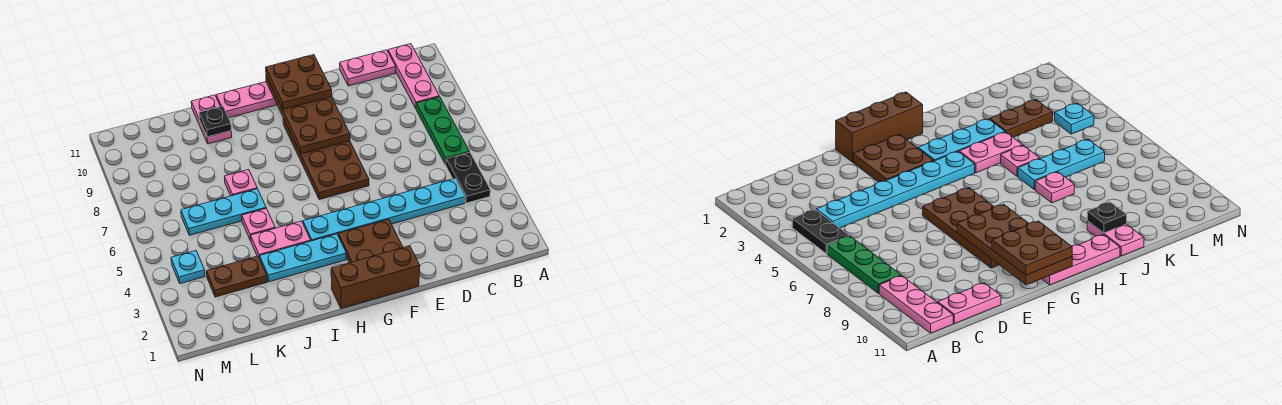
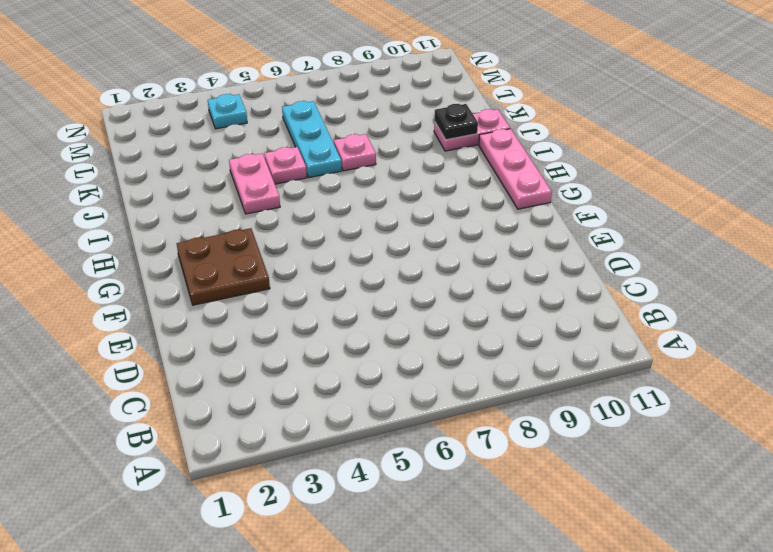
none -> black plate B4:B5 level 1
none -> green plate B6:B8 level 1
none -> pink plate B9:B11 level 1

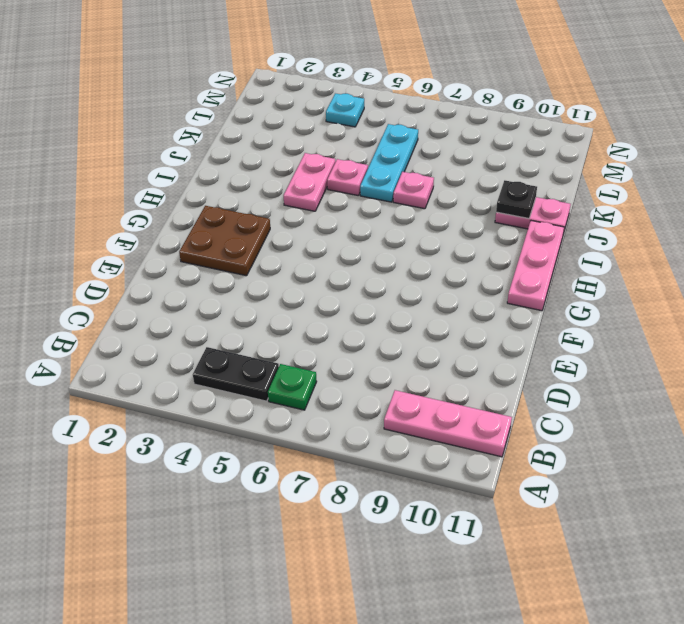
green plate B6 level 1 -> green plate B6:B8 level 1
none -> cyan plate C4:H4 level 1
none -> pink plate C11:D11 level 1
none -> brown brick F1:H1 level 1

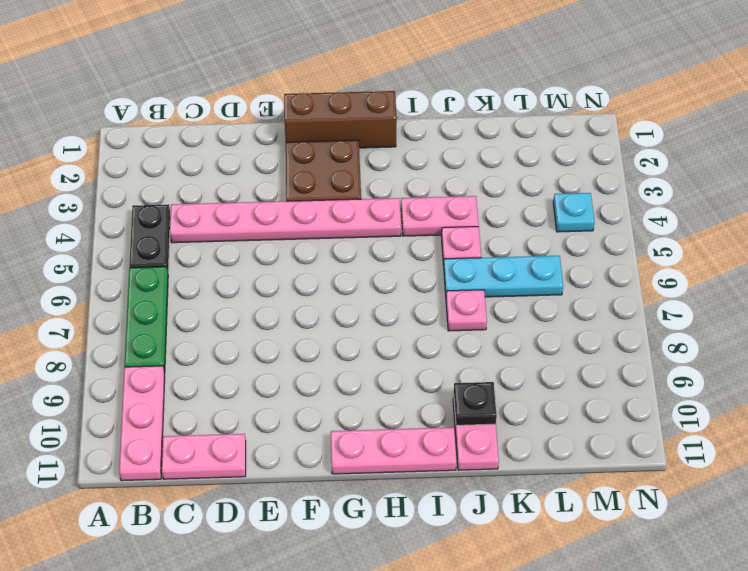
pink plate C4:H4 level 1 -> cyan plate C4:H4 level 1
none -> brown plate F6:G9 level 1
none -> cyan plate H3:J3 level 1
none -> brown plate K3:L3 level 1

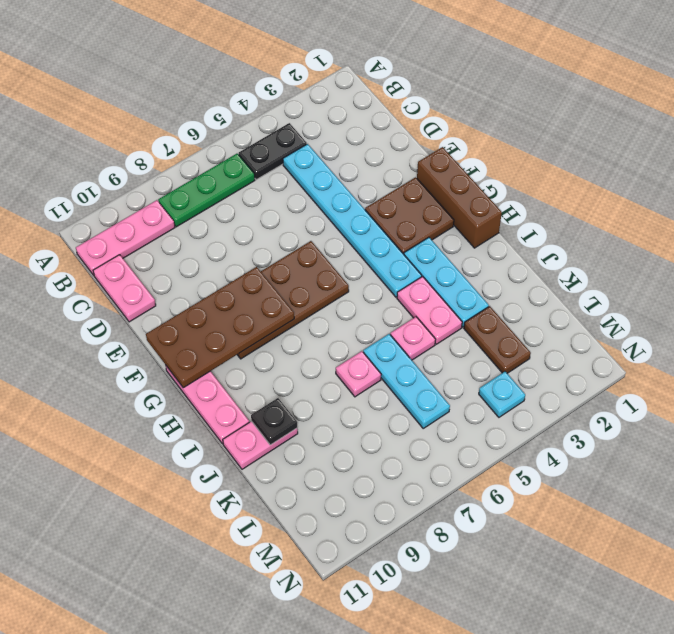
none -> brown plate F10:G11 level 3

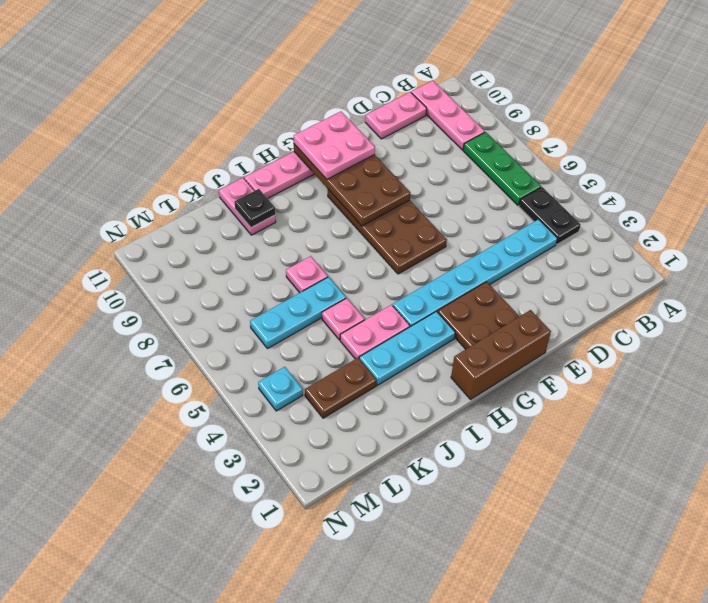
pink plate F10:G11 level 3 -> brown plate F10:G11 level 3

